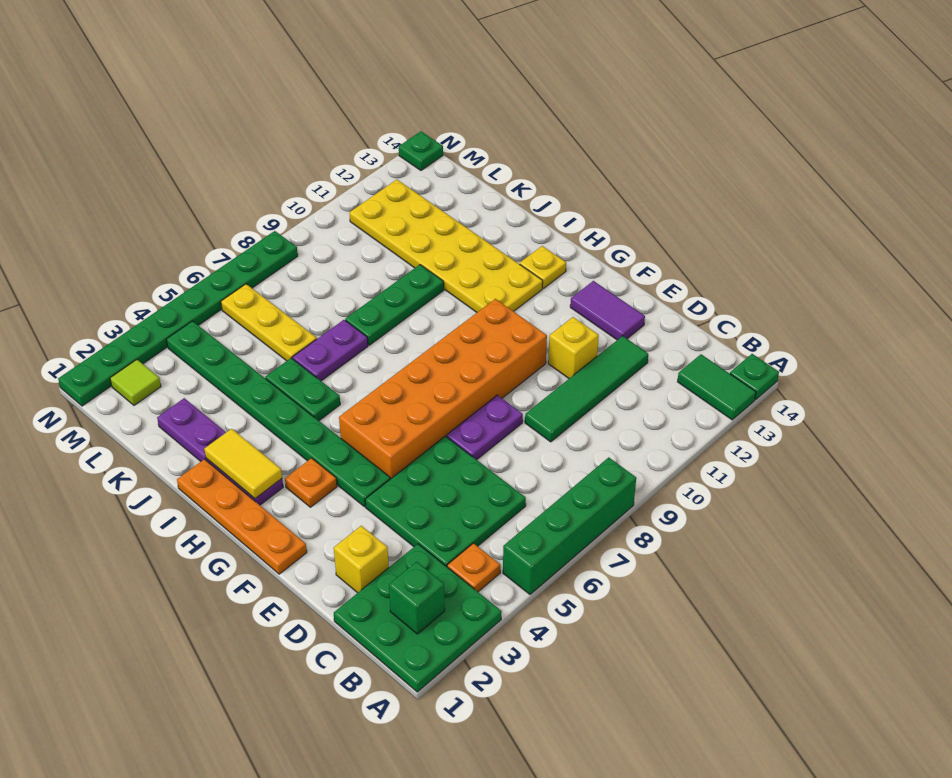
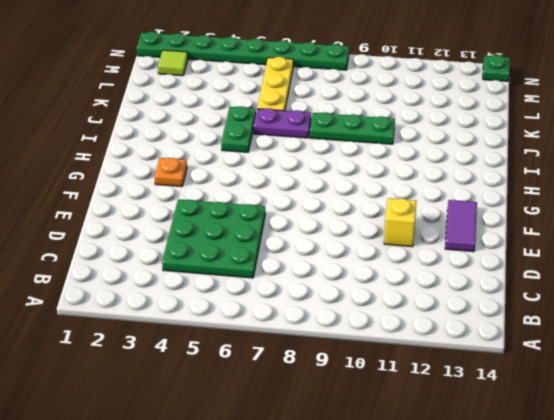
none -> green plate A1:C3 level 1
none -> green brick A5:A8 level 1
none -> green tile A13:B13 level 1

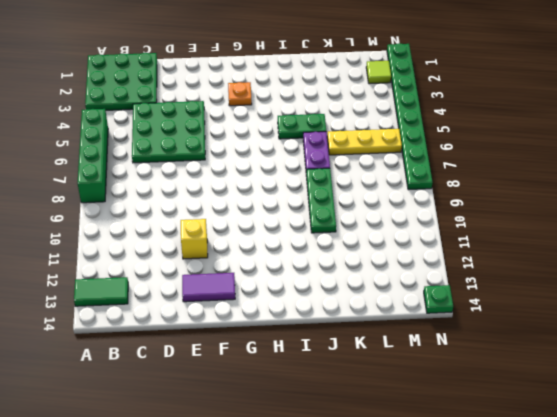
none -> green plate A14 level 1
none -> orange plate B4 level 1
none -> yellow brick D2 level 1

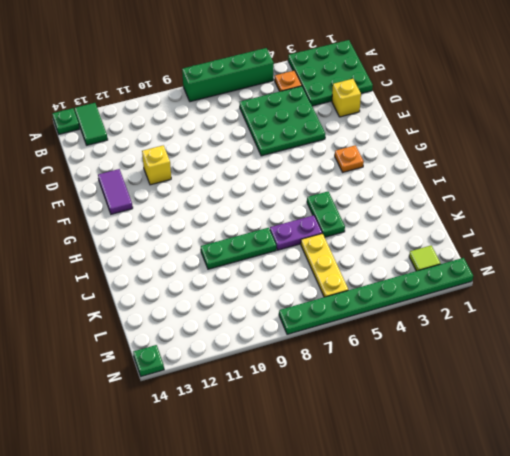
none -> green tile D9:D12 level 1
none -> purple plate E7:E8 level 1
none -> orange plate F1:I1 level 1

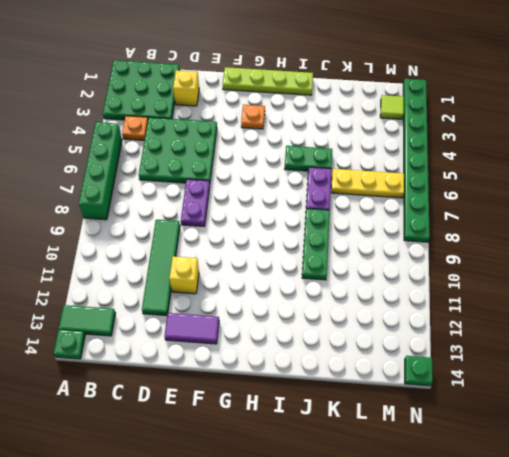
lime plate F1:I1 level 1 -> orange plate F1:I1 level 1
none -> green plate F4:M4 level 1
none -> orange brick F5:G10 level 1
none -> purple plate H2:K2 level 1

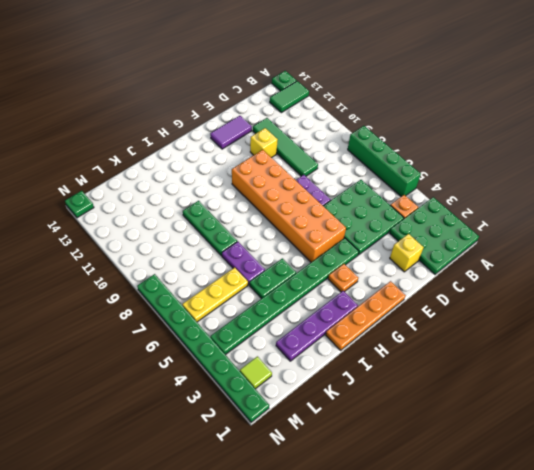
none -> yellow plate H11:M12 level 1
none -> yellow plate H13 level 1
none -> green brick B2 level 2

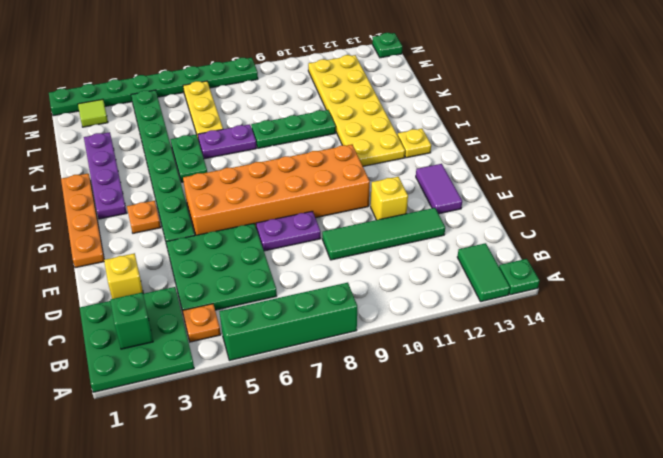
none -> yellow tile H2:I2 level 2

